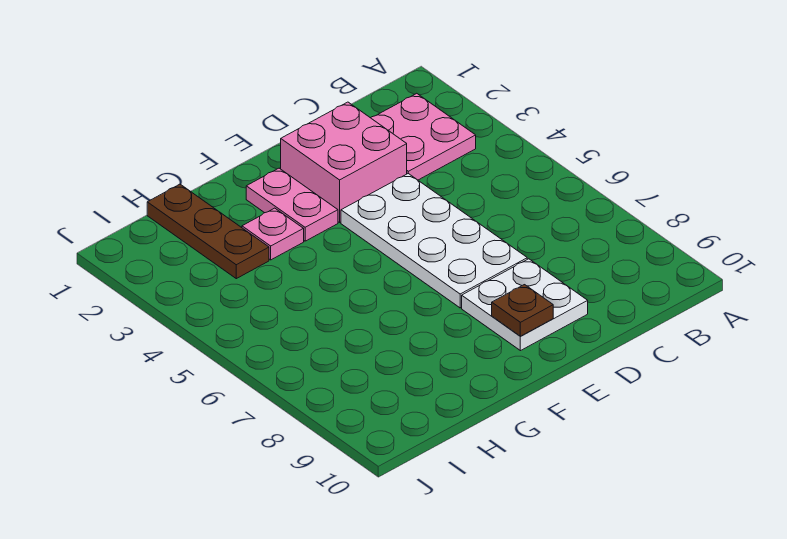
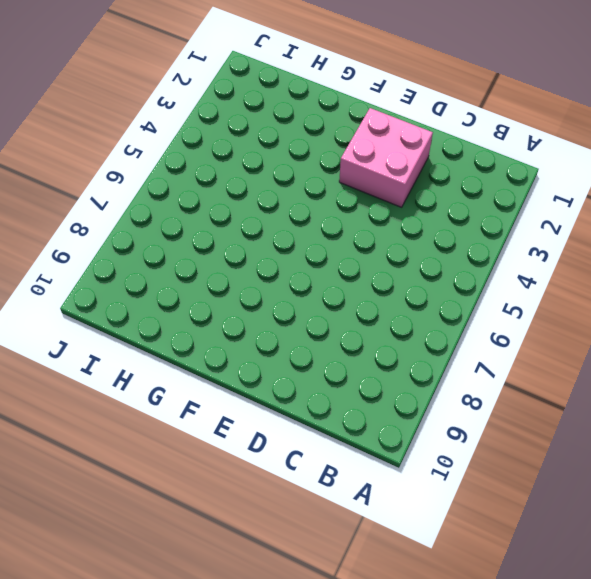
none -> pink plate B2:C3 level 1
none -> white plate D4:E7 level 1

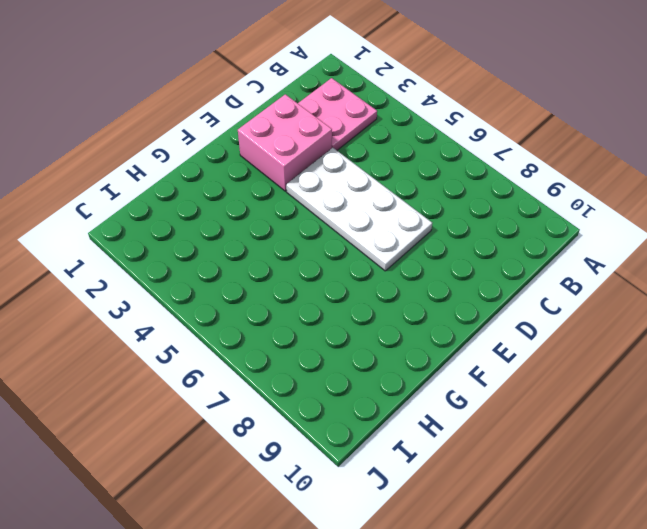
none -> white plate D8:E9 level 1
none -> pink plate F2:F3 level 1

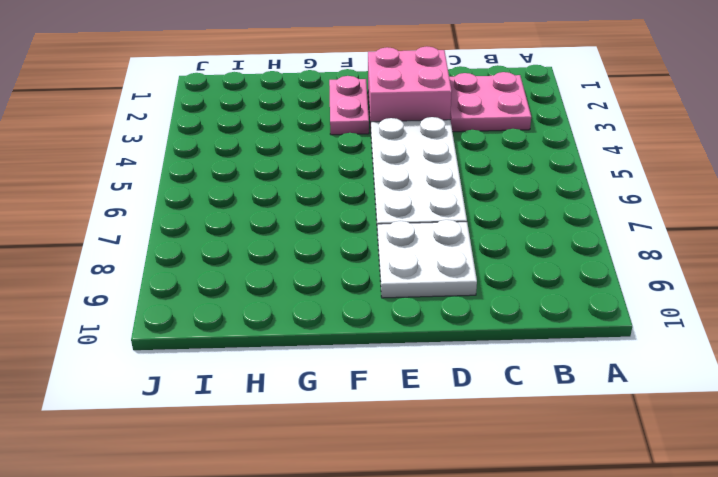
none -> pink plate G3 level 1
none -> brown plate H1:H3 level 1

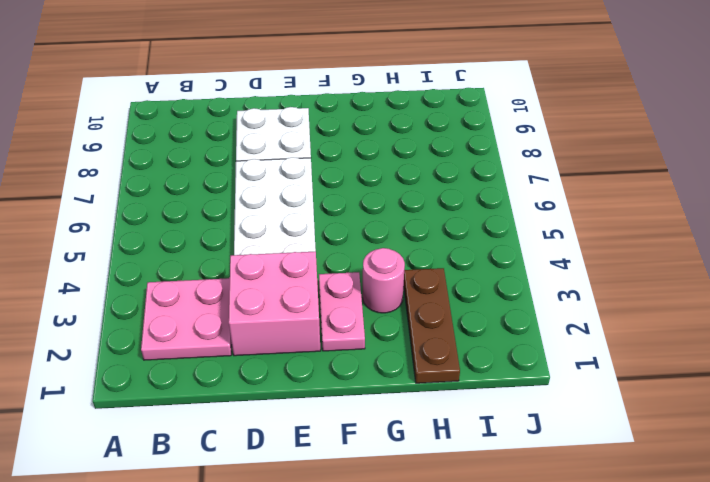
pink round brick G3 level 1 -> pink plate G3 level 1
none -> brown plate E9 level 2

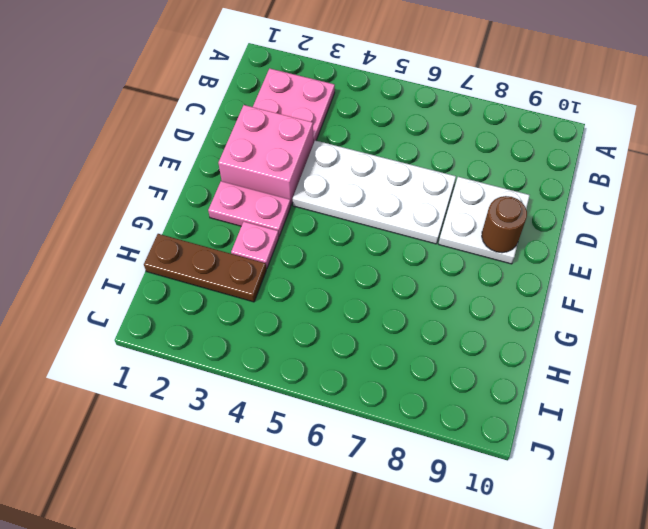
brown round brick E9 level 2 -> brown plate E9 level 2

